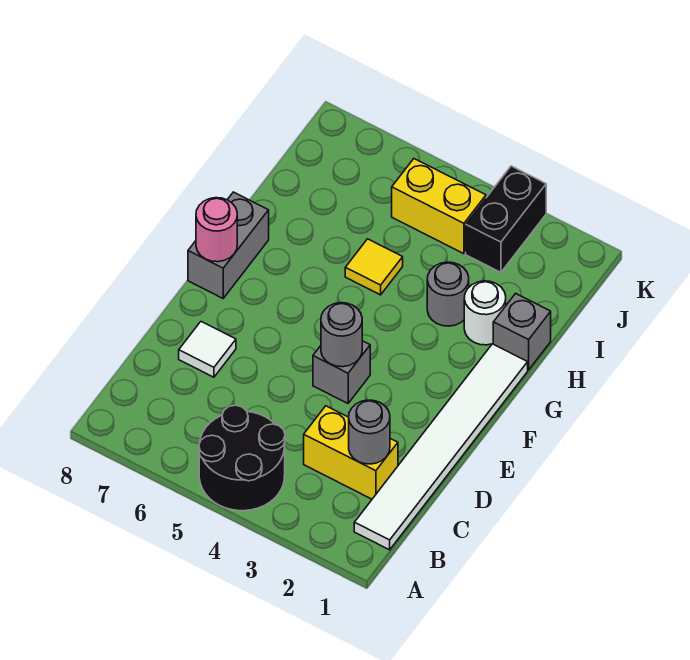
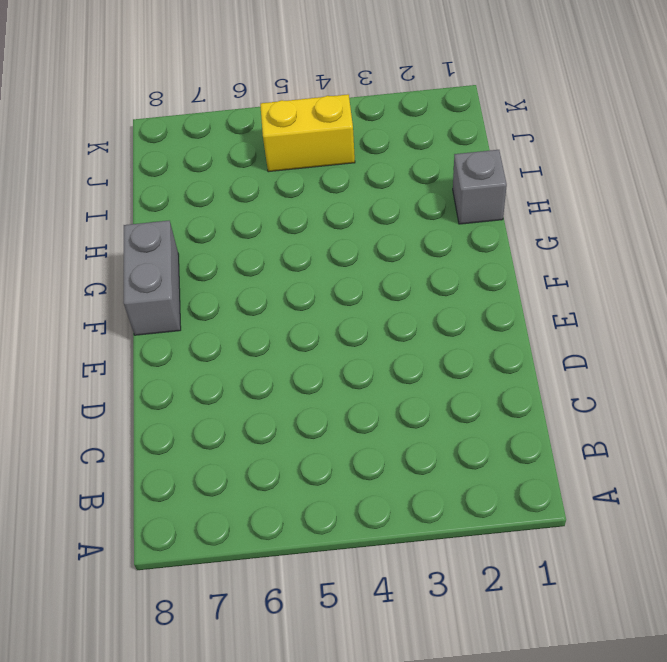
none -> black round brick A4:B5 level 1
none -> white tile B1:G1 level 1
none -> yellow brick C2:C3 level 1

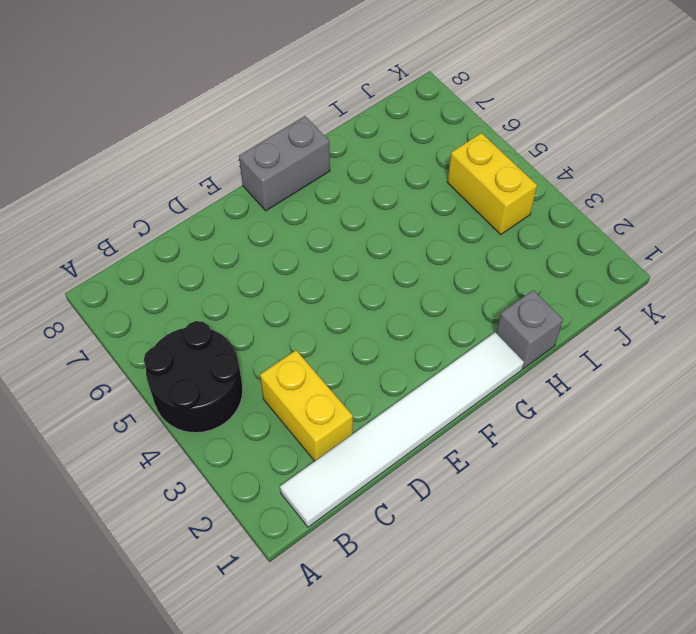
none -> white tile D7 level 1
none -> grey brick E4 level 1
none -> white round brick H2 level 1

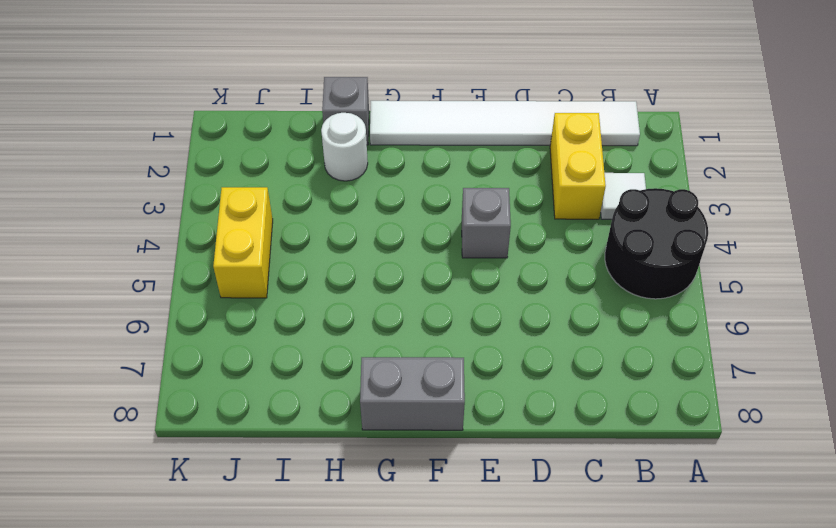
white tile B3 level 1 -> white tile D7 level 1
none -> grey round brick H3 level 1
none -> yellow tile H5 level 1
none -> black brick J3:K3 level 1

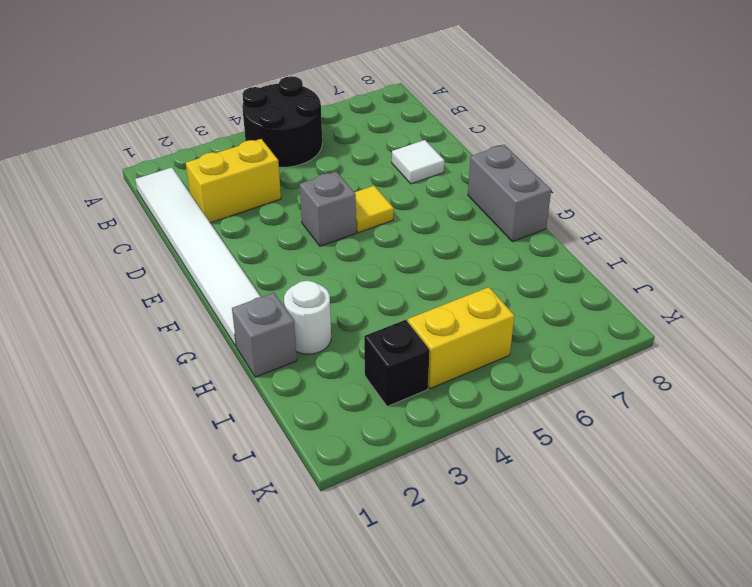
yellow tile E5 level 1 -> yellow tile H5 level 1
black brick J3 level 1 -> black brick J3:K3 level 1
none -> grey round brick H3 level 1
none -> grey round brick C2 level 2
none -> grey round brick E4 level 2

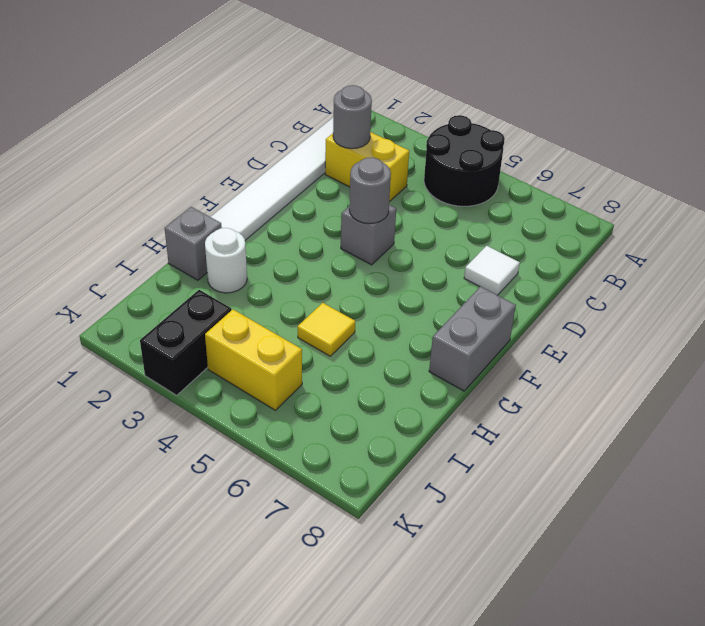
none -> grey round brick H3 level 1
none -> pink round brick F8 level 2

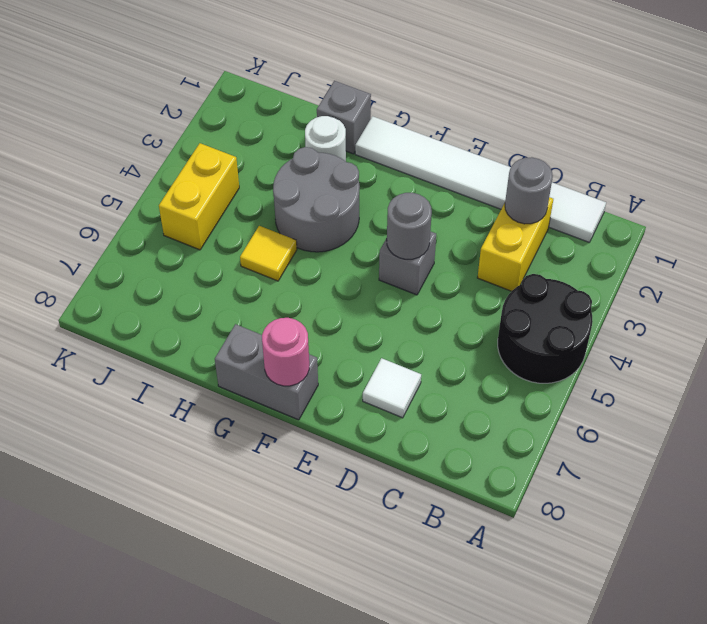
grey round brick G3:H4 level 1 -> grey round brick H3 level 1
none -> black brick J3:K3 level 1

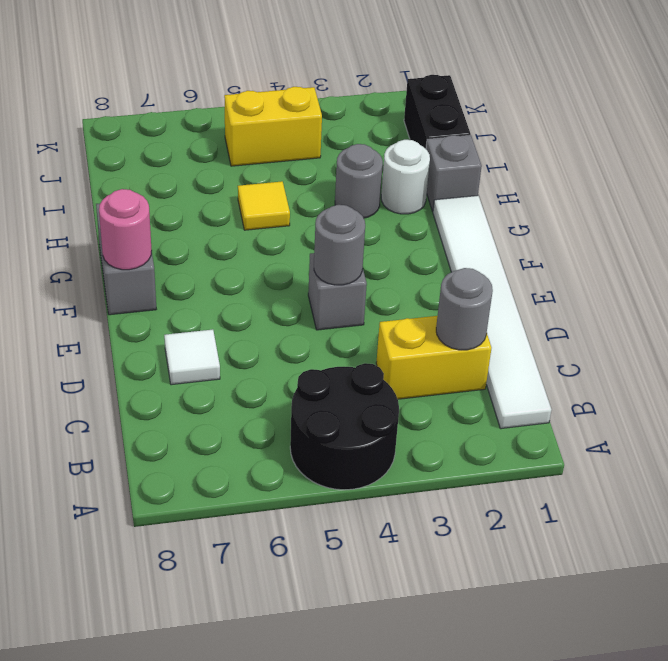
black brick I1:J1 level 1 -> black brick J3:K3 level 1

